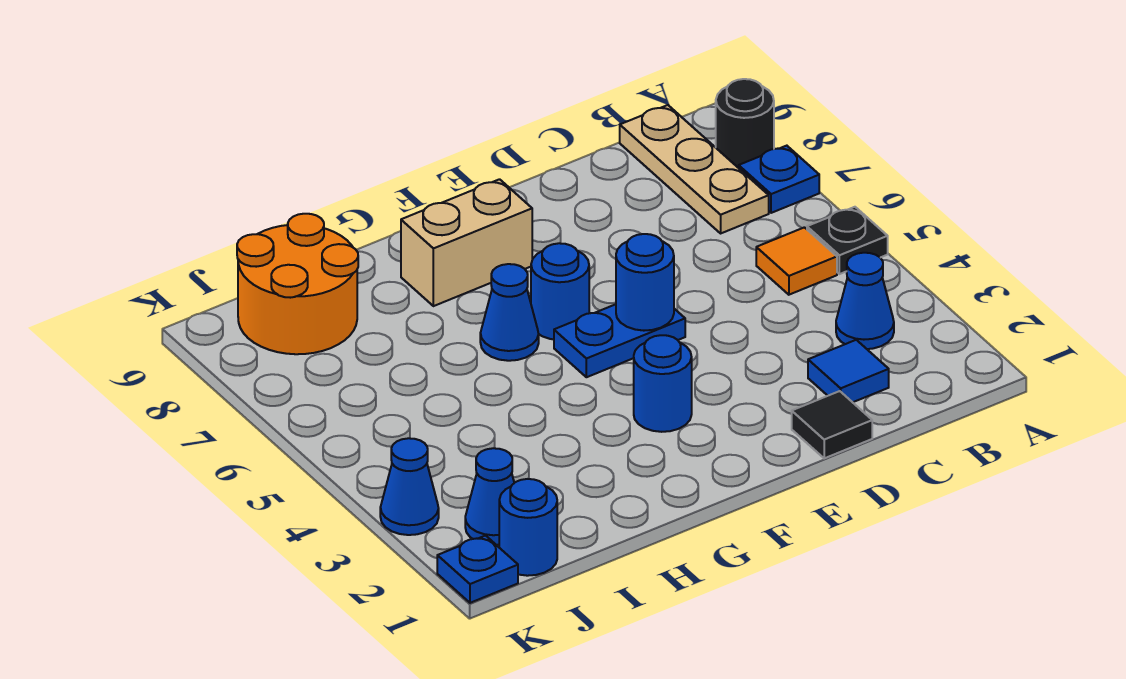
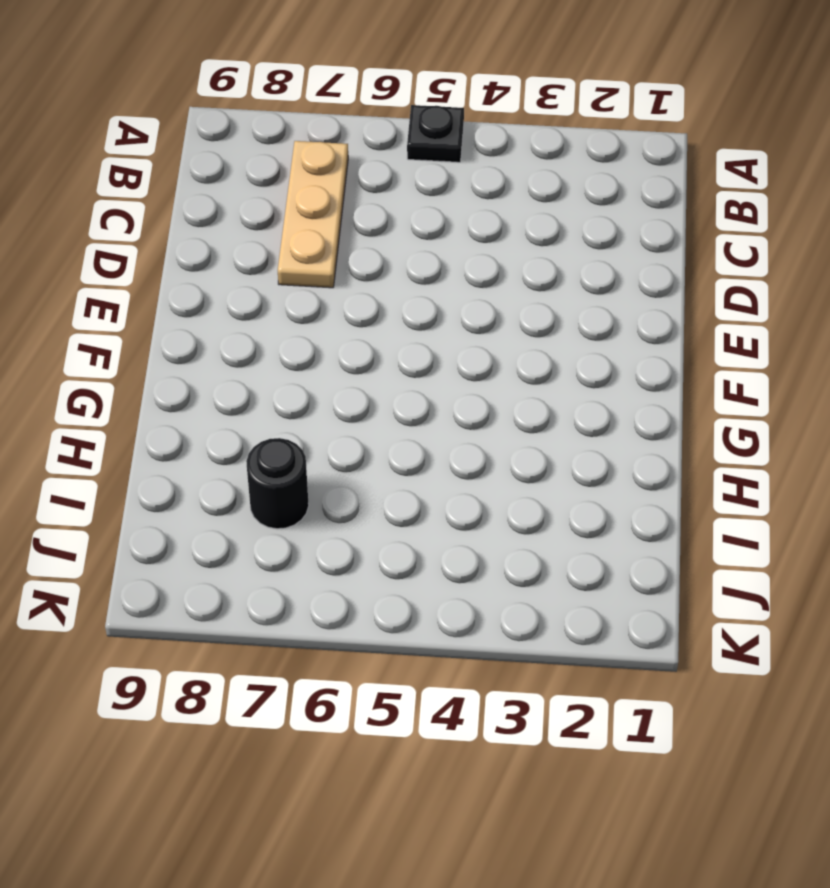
tan plate B7:D7 level 1 -> tan plate B7:B9 level 1
black round brick I7 level 1 -> black round brick A8 level 1
none -> blue plate A7 level 1
none -> blue cone B3 level 1
none -> orange tile B5 level 1

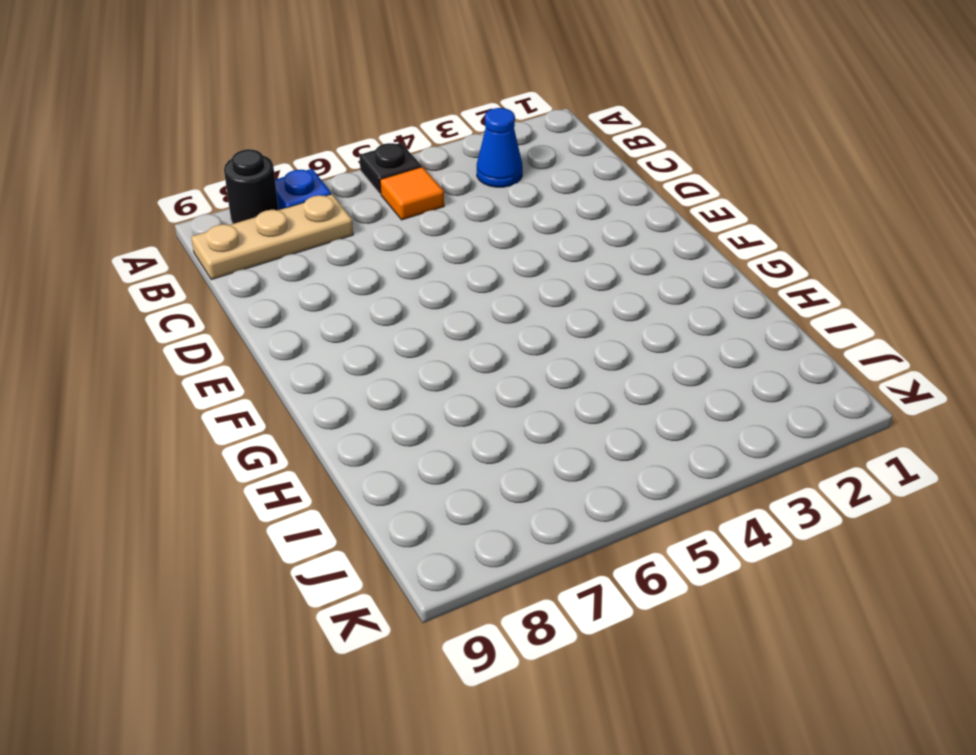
none -> blue tile C2 level 1
none -> black tile D1 level 1
none -> blue plate E5:F5 level 1

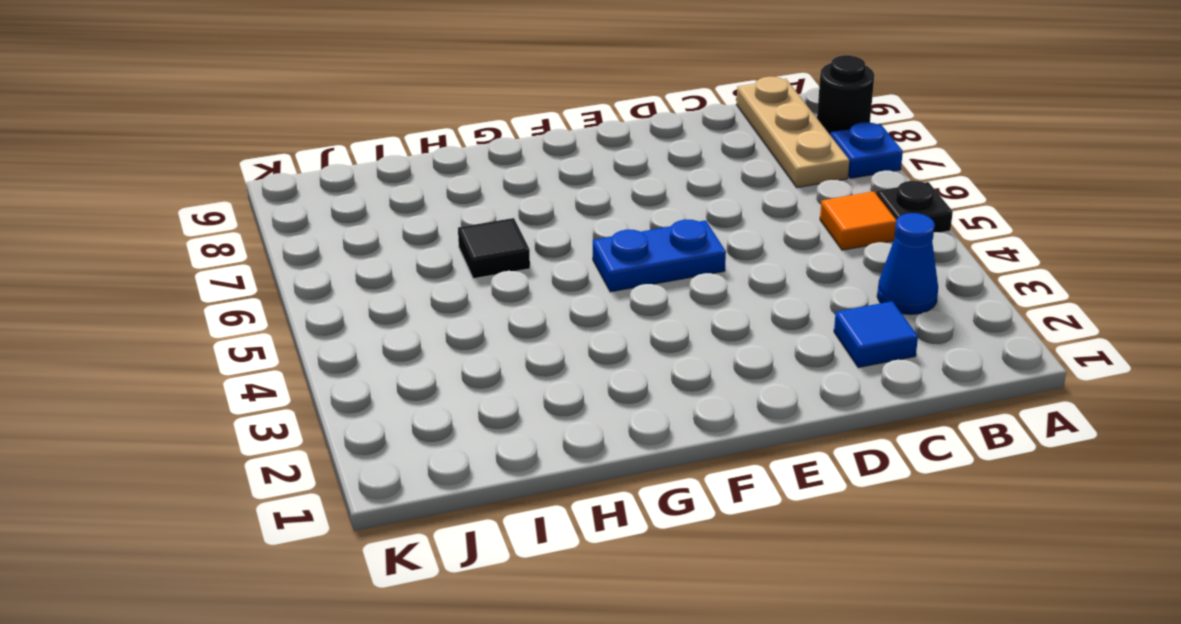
black tile H6 level 1 -> black tile D1 level 1
none -> blue round brick F3 level 1
none -> blue round brick F6 level 1
none -> tan brick F8:G8 level 1

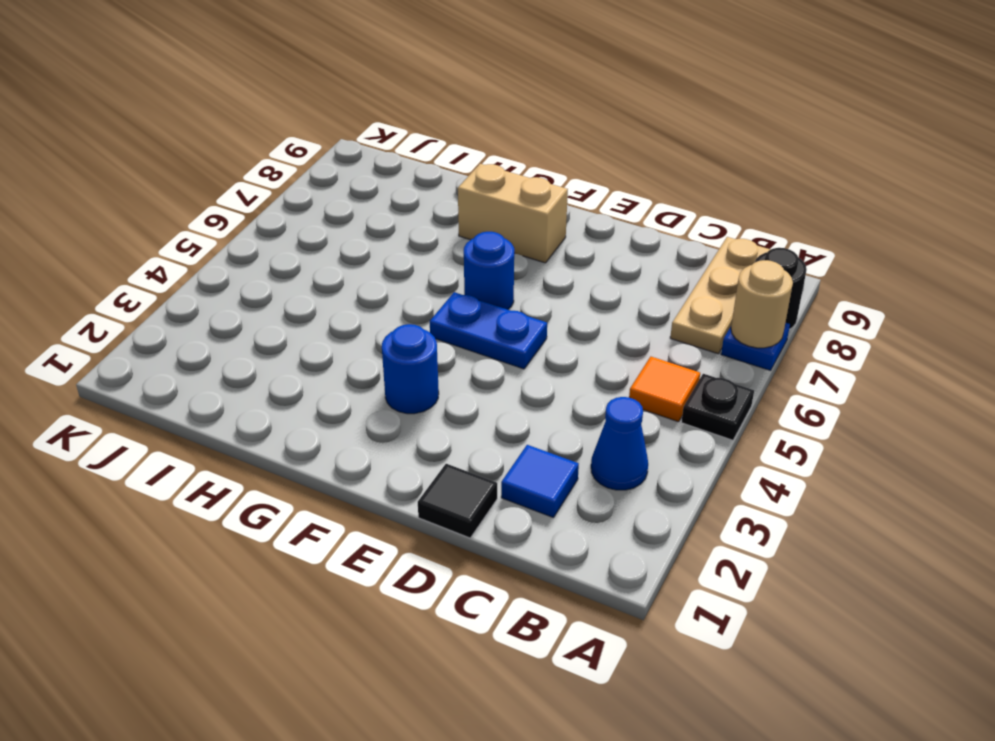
tan round brick A7 level 2 -> none
none -> blue cone G6 level 1
none -> orange round brick I8:J9 level 1
none -> blue round brick J1 level 1

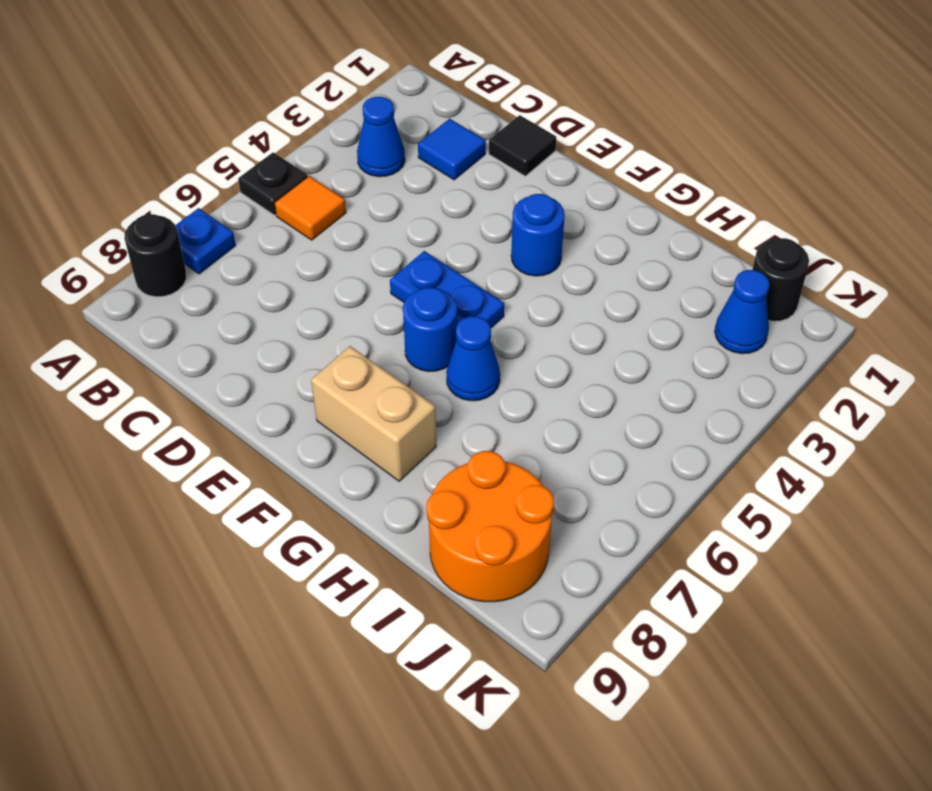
black round brick J1 level 1 -> blue round brick J1 level 1
none -> tan plate B7:B9 level 1
none -> blue plate K1 level 1
none -> blue cone K3 level 1

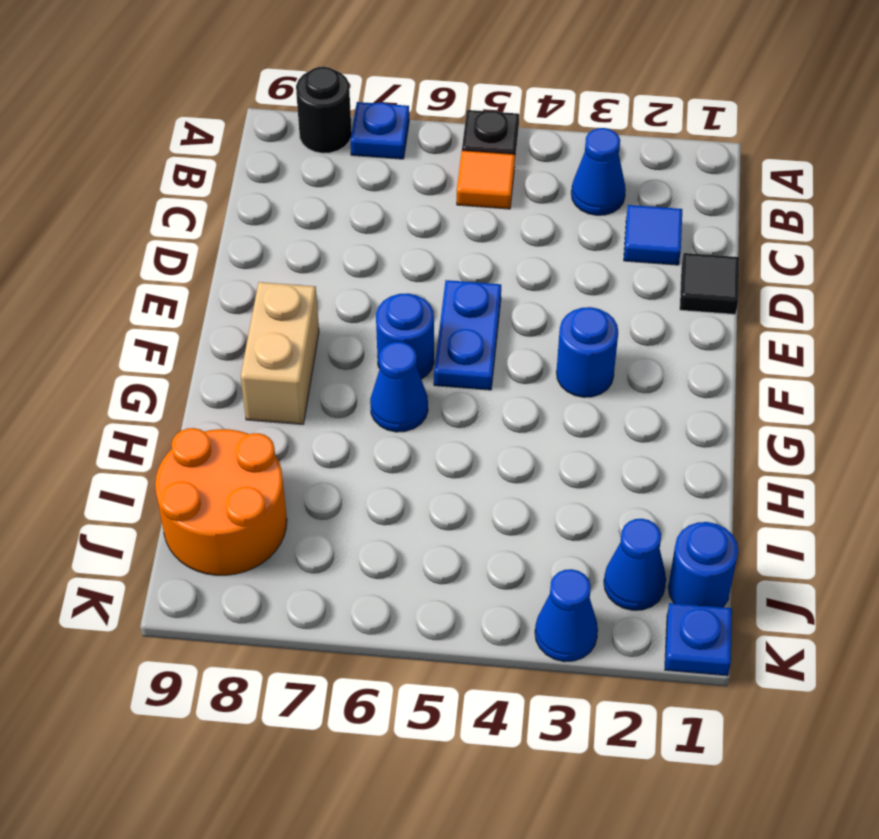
none -> tan plate B7:B9 level 1
none -> blue round brick E5 level 2

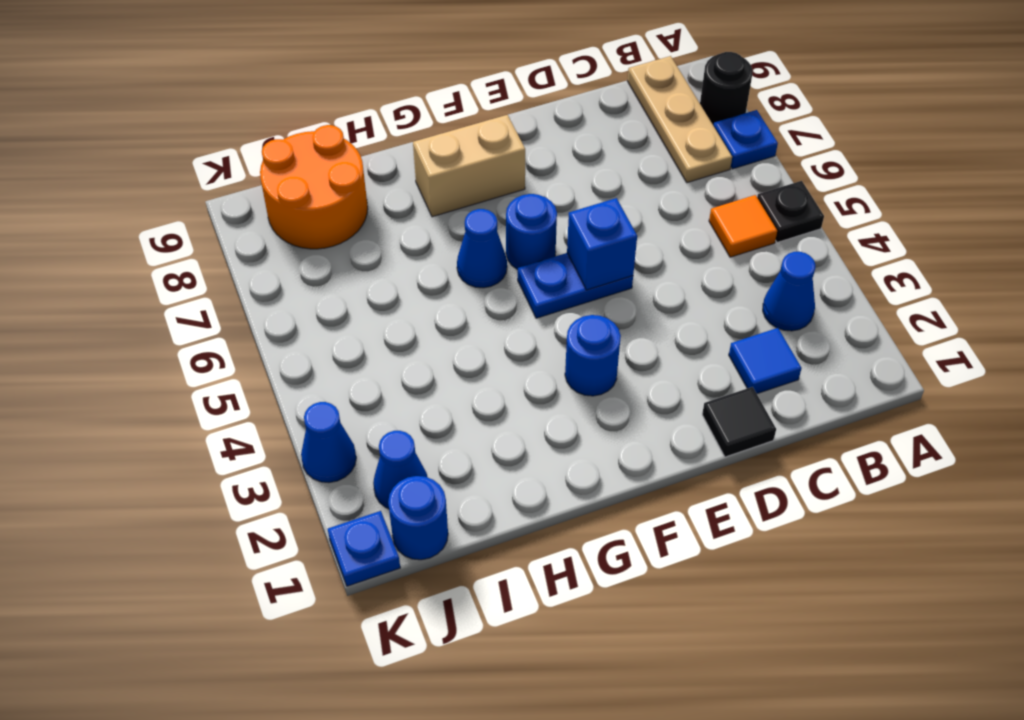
blue brick E5 level 2 -> blue round brick E5 level 2

